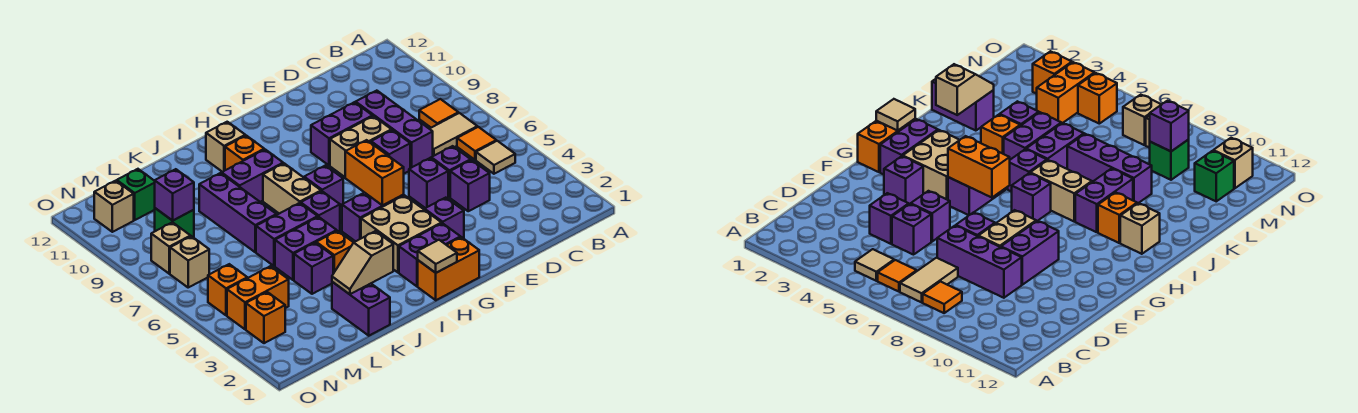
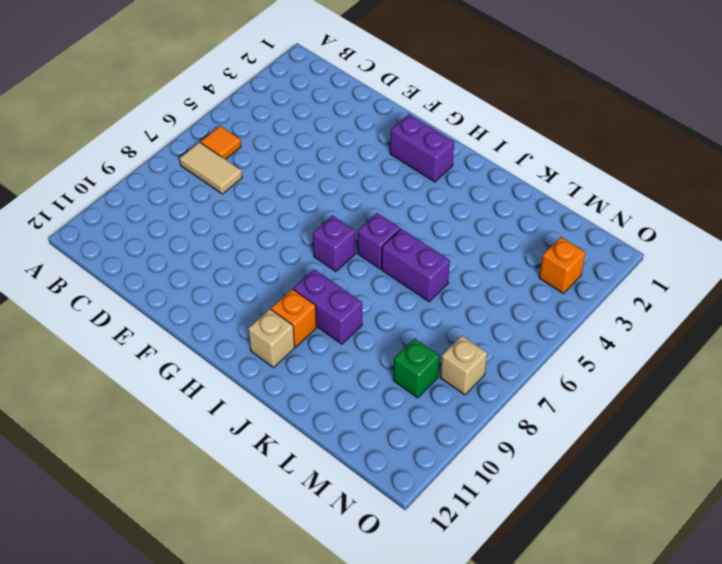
none -> tan tile B5 level 1
none -> orange tile B8 level 1
none -> purple brick D4 level 1
none -> purple brick D5 level 1

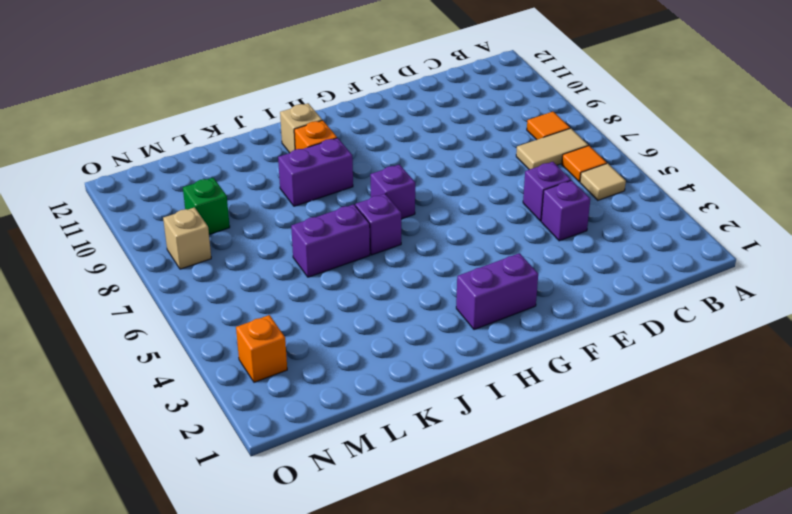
none -> purple brick D7:D9 level 1
none -> purple brick E5 level 1
none -> purple brick E7 level 1
none -> tan brick E8:F8 level 1

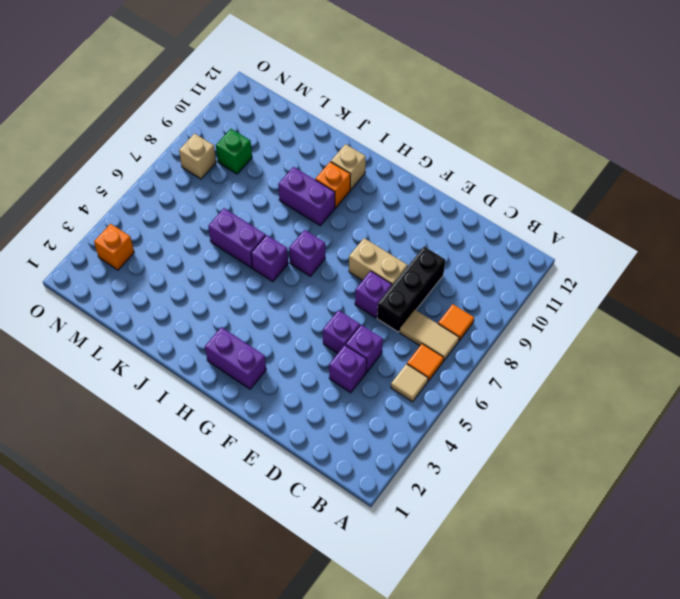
black brick D7:D9 level 1 -> purple brick D7:D9 level 1
none -> purple brick E9:F9 level 1
none -> purple brick F3 level 1
none -> orange brick G1:H1 level 1
none -> tan brick G3:H4 level 1

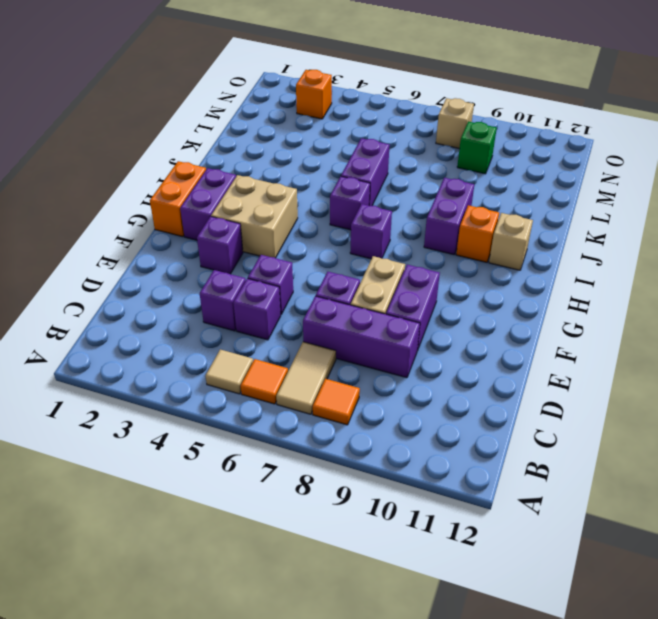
none -> purple brick G5:H5 level 1
none -> tan brick I7:I8 level 1
none -> orange brick J4 level 1
none -> purple brick J5:K5 level 1

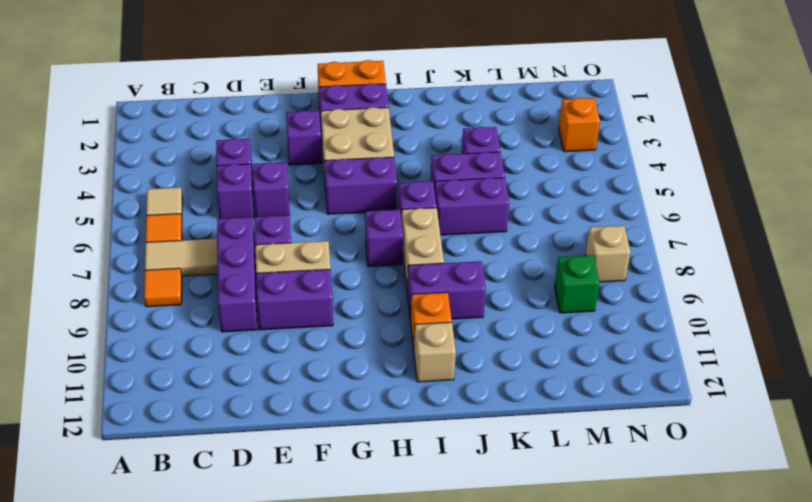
none -> orange brick J4 level 1
none -> purple brick K1:K2 level 1
none -> purple brick K7:K9 level 1
none -> orange brick M4:N4 level 1

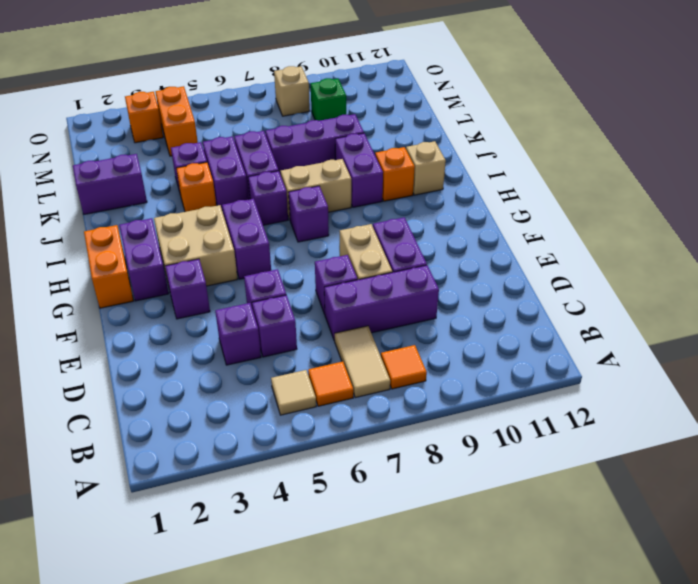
none -> green brick M11 level 1
none -> orange brick N5 level 1
none -> tan brick N7 level 1
none -> tan brick N11 level 1

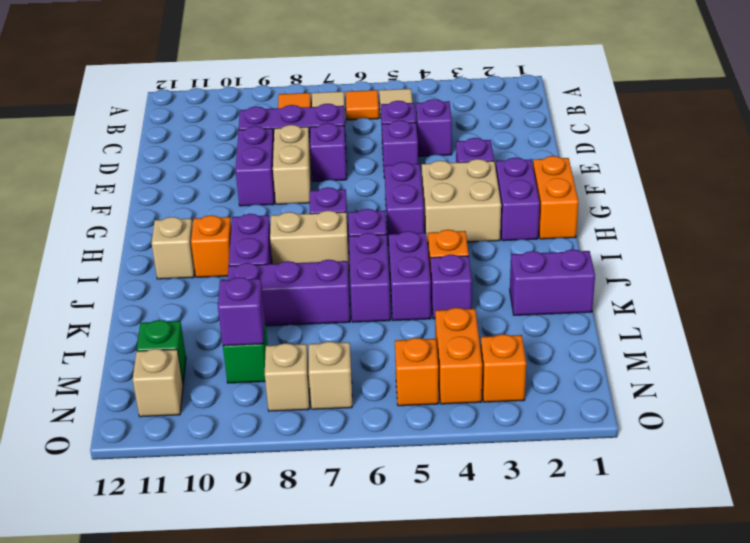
none -> orange brick G5:G6 level 2
none -> tan tile H1 level 2
none -> tan slope J2:K2 level 2 top J

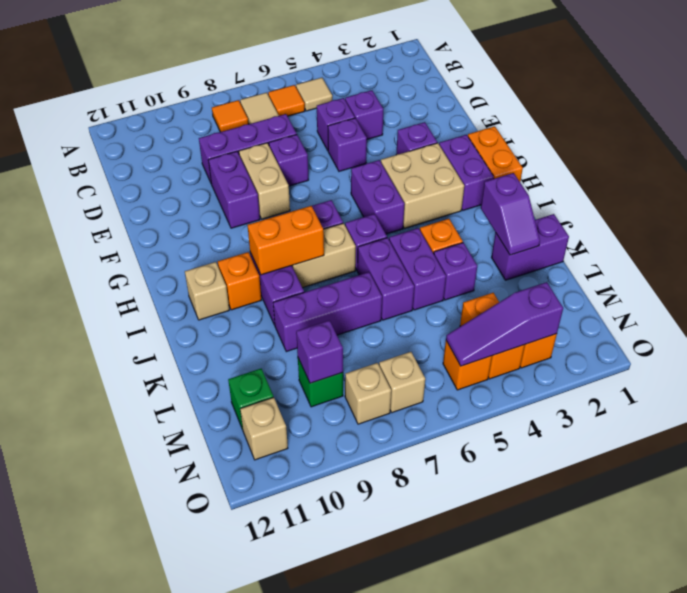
orange brick I8:I9 level 2 -> orange brick G5:G6 level 2
purple slope J2:K2 level 2 top J -> tan slope J2:K2 level 2 top J
purple slope N3:N5 level 2 top 3 -> none
none -> tan tile H1 level 2

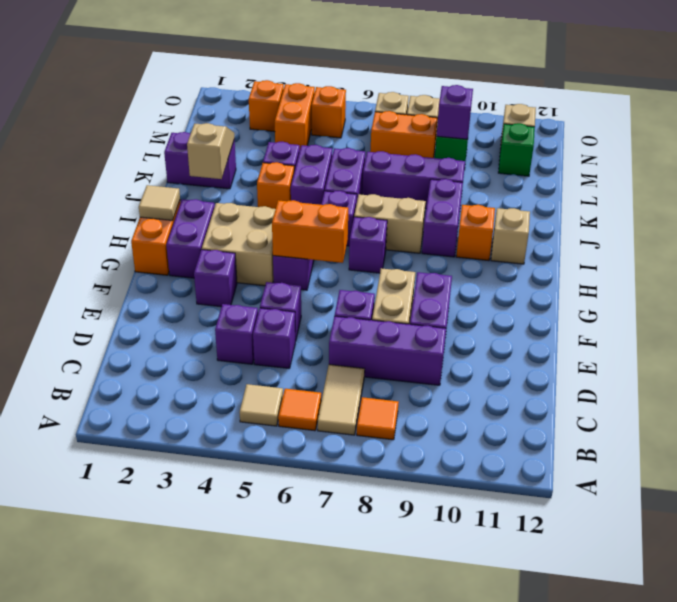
orange brick M7:M8 level 1 -> none

